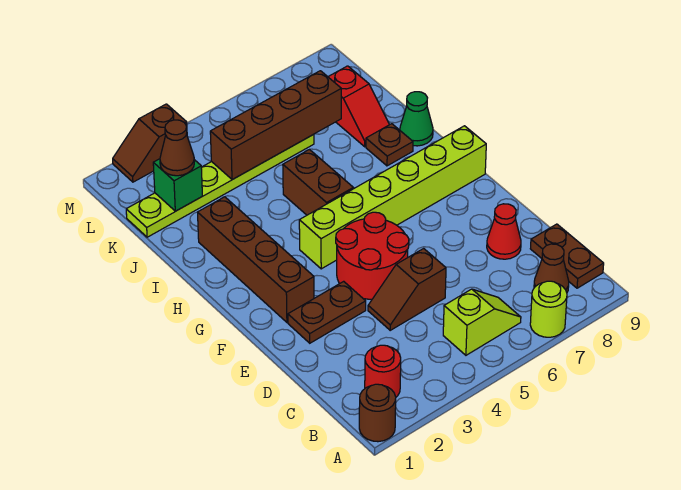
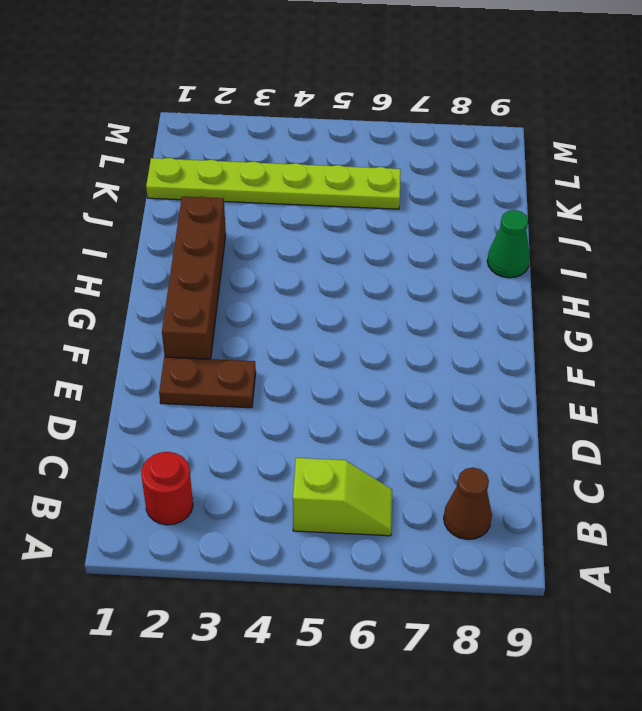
none -> brown round brick A1 level 1
none -> lime round brick A7 level 1
none -> brown plate B9:C9 level 1

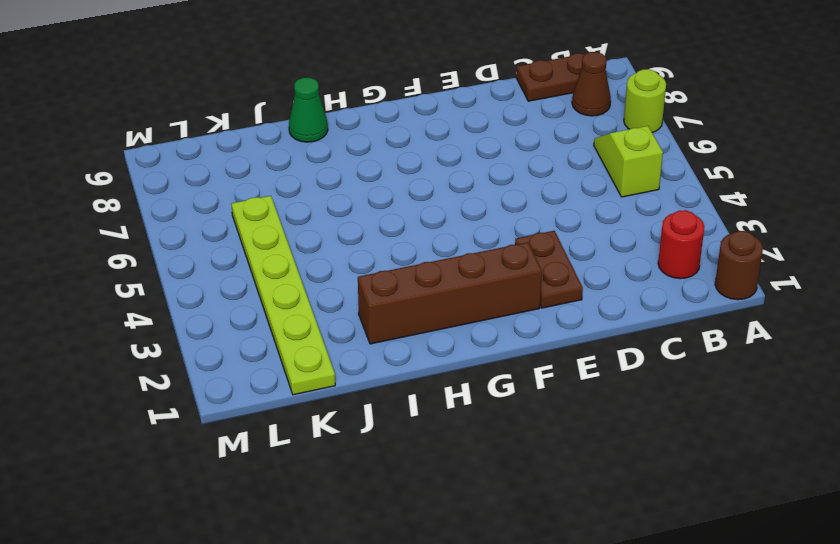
none -> brown slope D4:D5 level 1 top 5
none -> red cone D8 level 1
none -> red round brick E4:F5 level 1

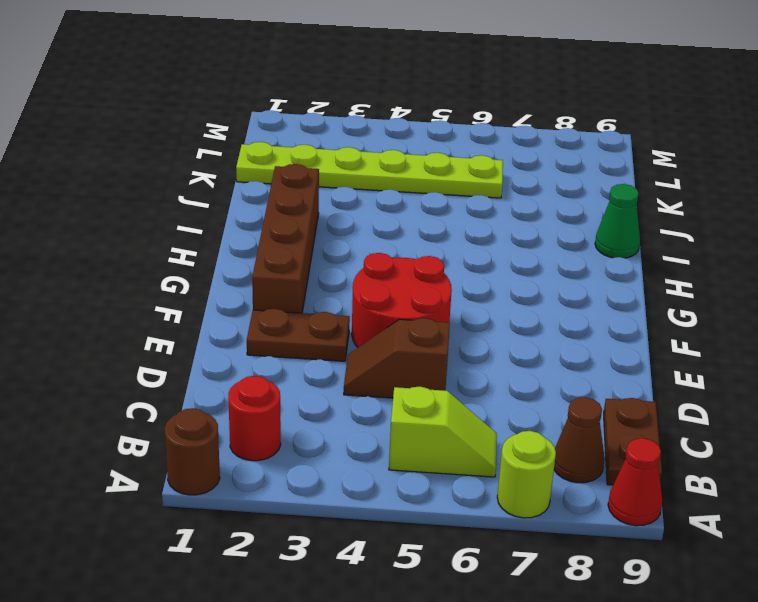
red cone A9 level 1 -> red cone D8 level 1
none -> lime brick G4:G9 level 1
none -> brown brick H5:I5 level 1
none -> brown plate I8 level 1

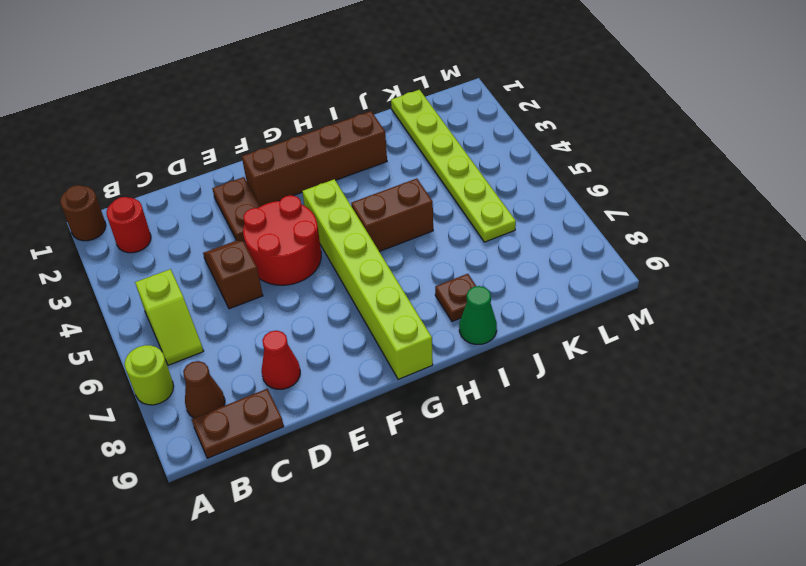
none -> red slope J8:K8 level 1 top K
none -> brown slope M2:M3 level 1 top 3
none -> green brick K2 level 2

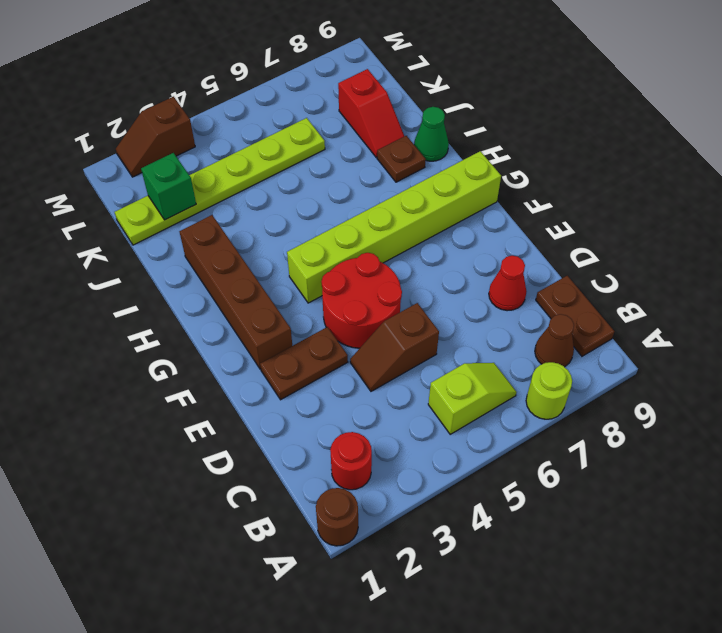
none -> brown brick H5:I5 level 1
none -> brown brick K4:K7 level 2
none -> brown cone K2 level 3

